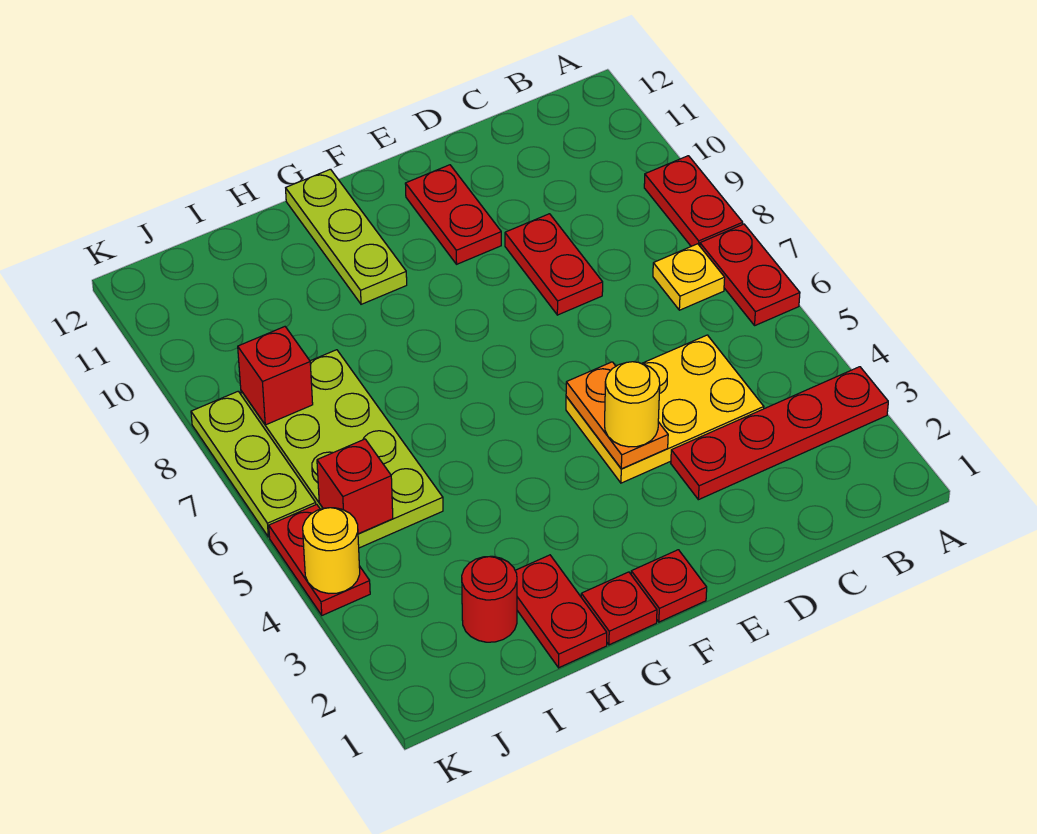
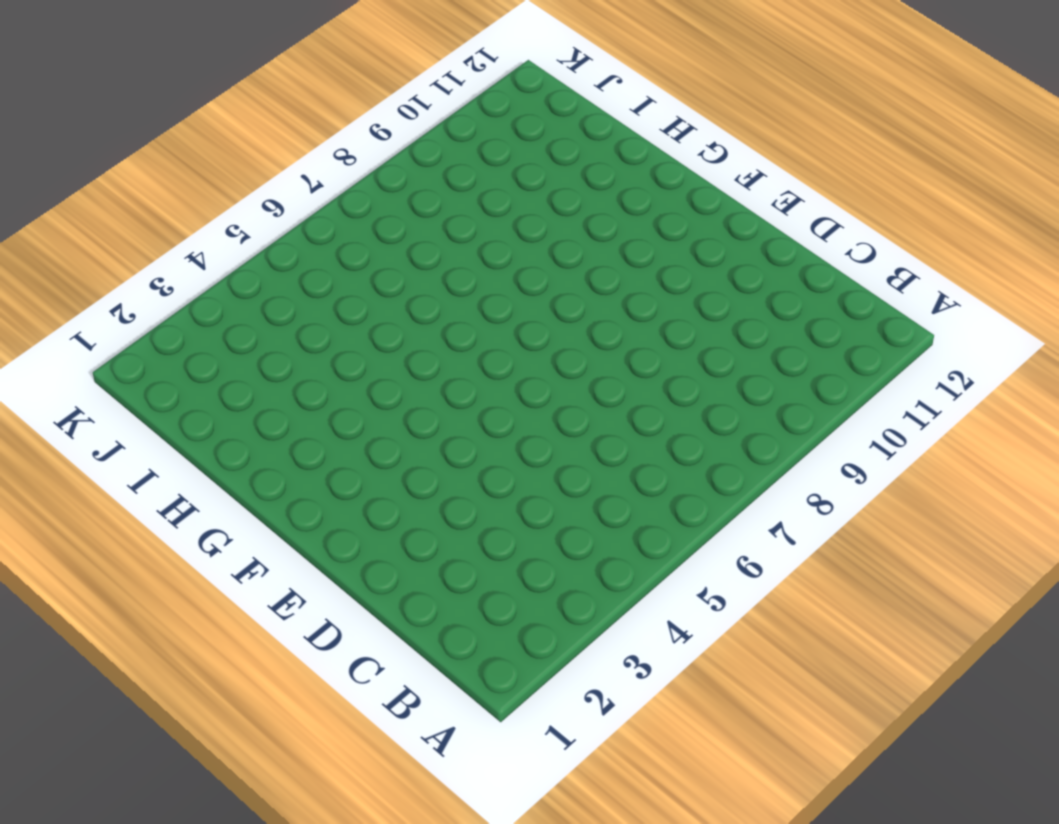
none -> red plate A3:D3 level 1
none -> red plate A6:A7 level 1
none -> red plate A8:A9 level 1

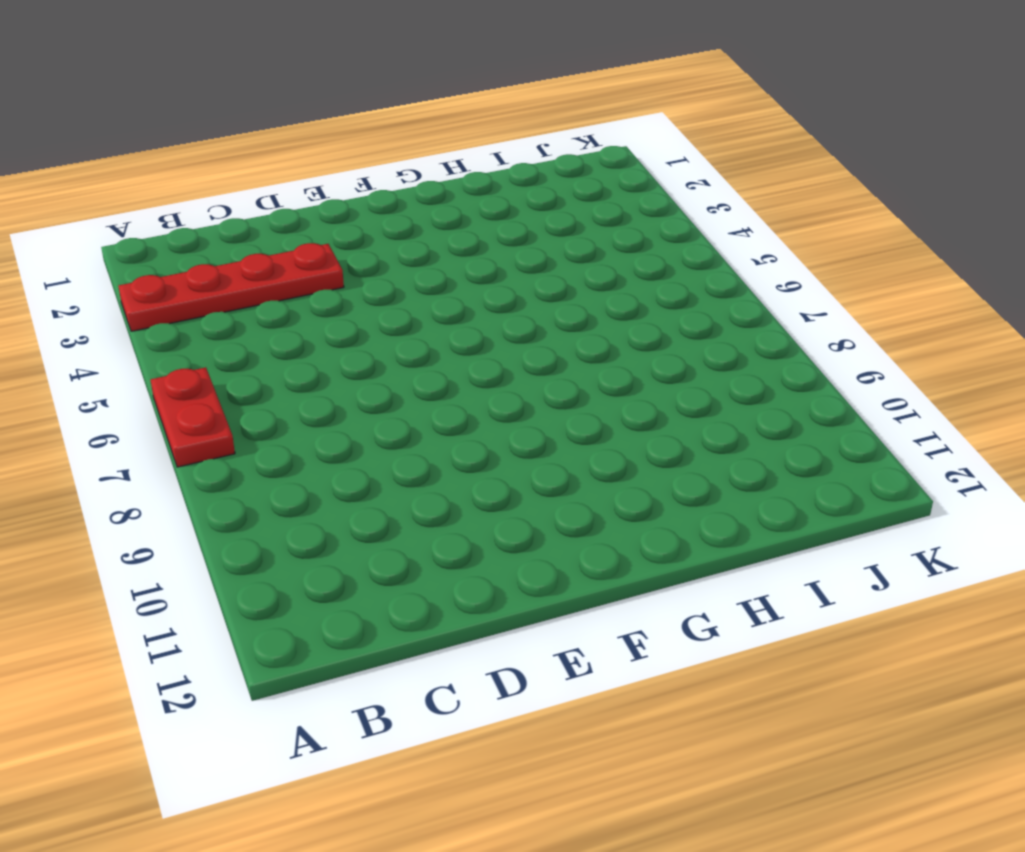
none -> red plate A8:A9 level 1
none -> yellow plate B7 level 1
none -> yellow plate C4:E5 level 1

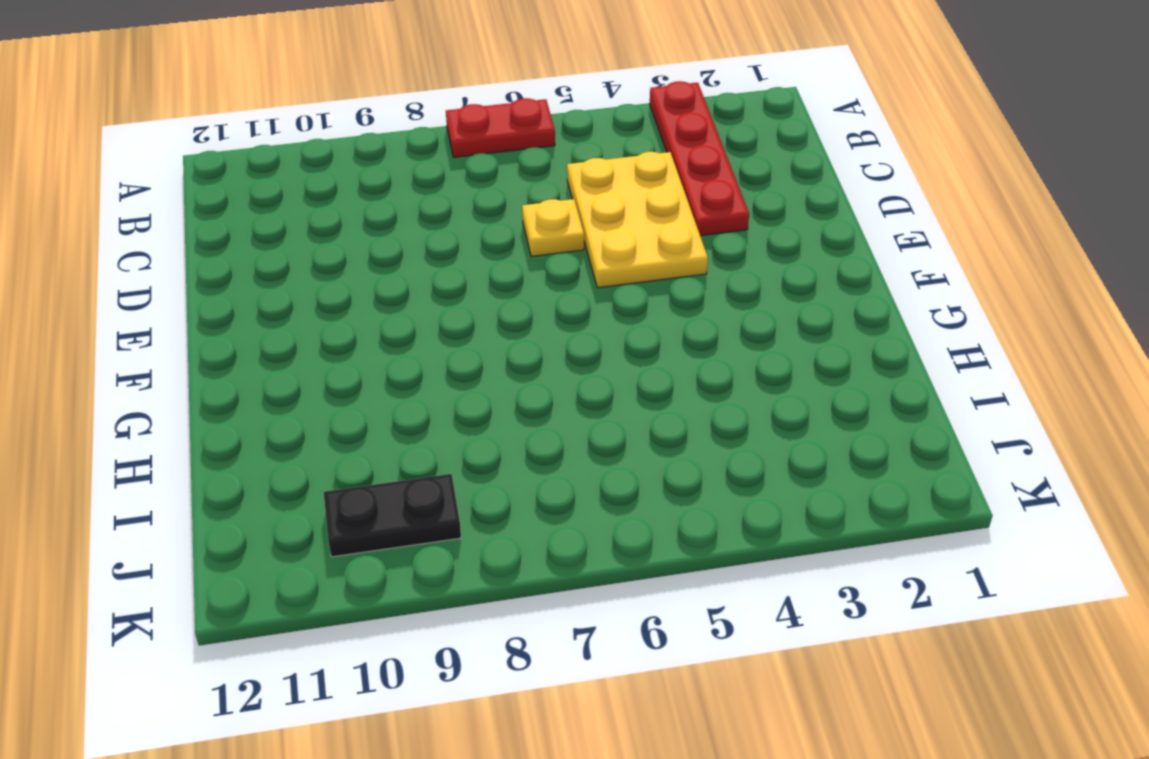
yellow plate D6 level 1 -> yellow plate B7 level 1
black plate J9:J10 level 1 -> none
none -> red plate A8:A9 level 1
none -> red plate D8:D9 level 1
none -> red plate E10:E11 level 1

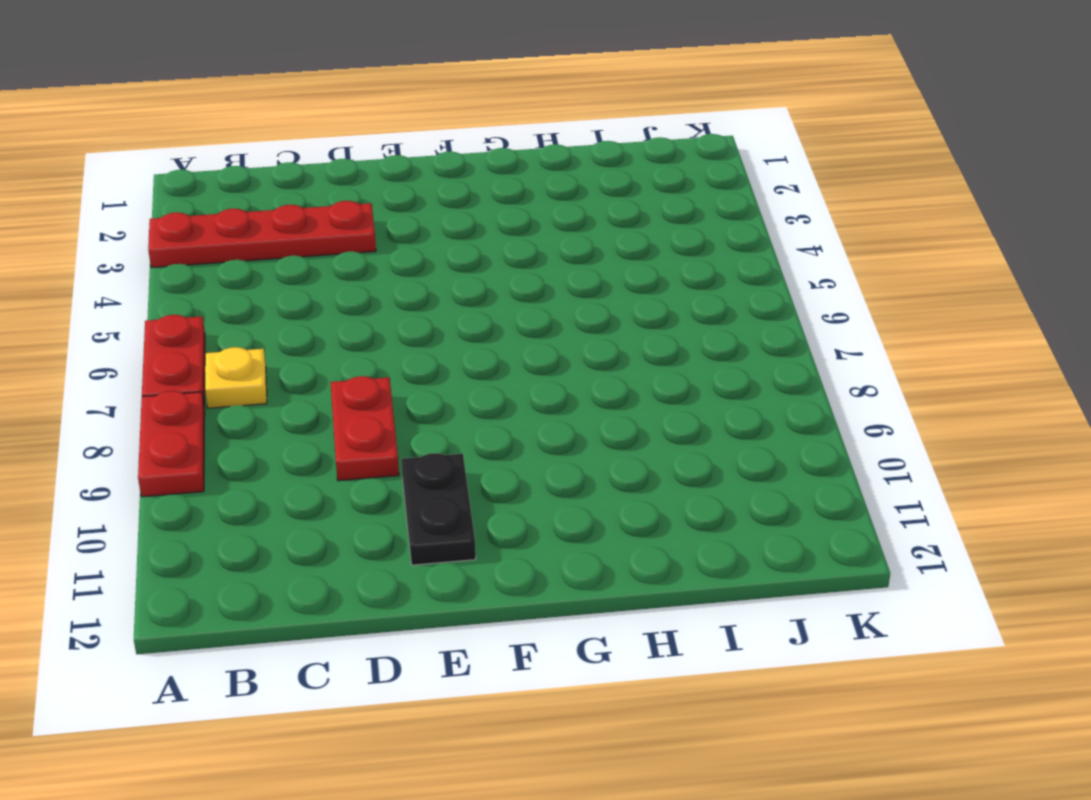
black plate E10:E11 level 1 -> red plate E10:E11 level 1
none -> yellow plate C4:E5 level 1
none -> red plate F1 level 1
none -> red plate G1 level 1

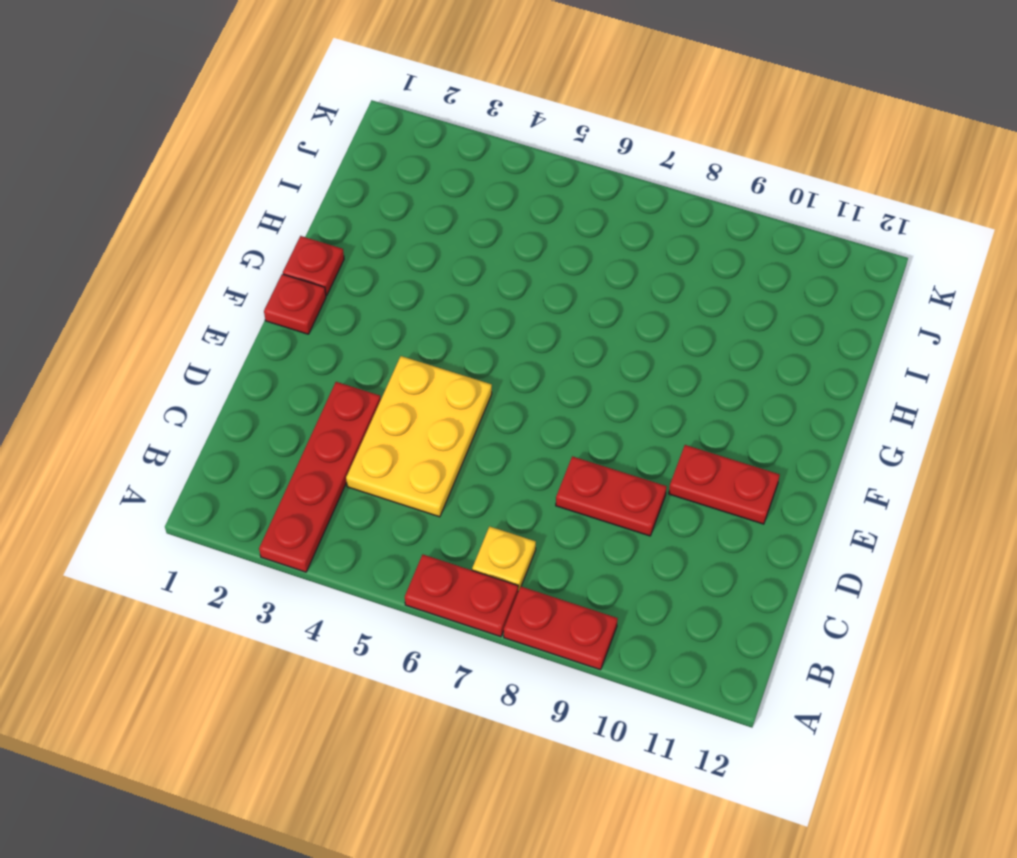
none -> lime plate G10:G12 level 1
none -> red plate H1:H2 level 1
none -> red round brick I2 level 1

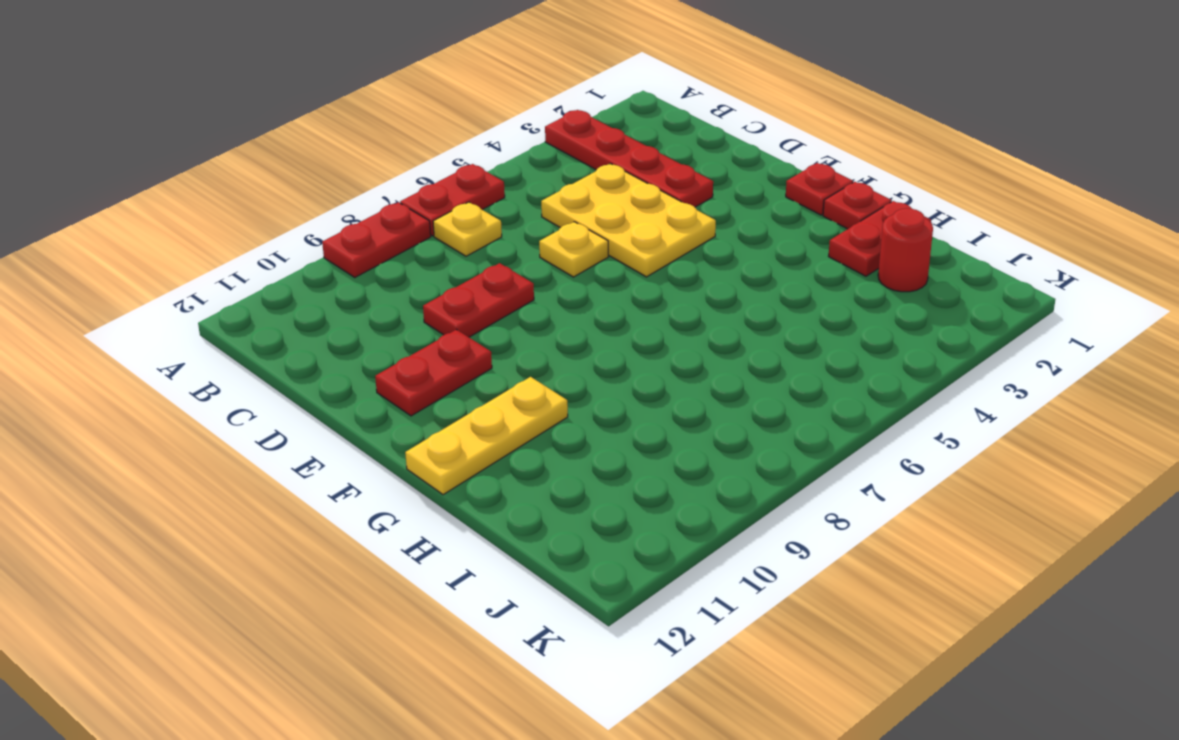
yellow plate D6 level 1 -> none
yellow plate G10:G12 level 1 -> lime plate G10:G12 level 1
none -> lime plate I5:J8 level 1
none -> red plate K4:K5 level 1
none -> lime plate K6:K8 level 1

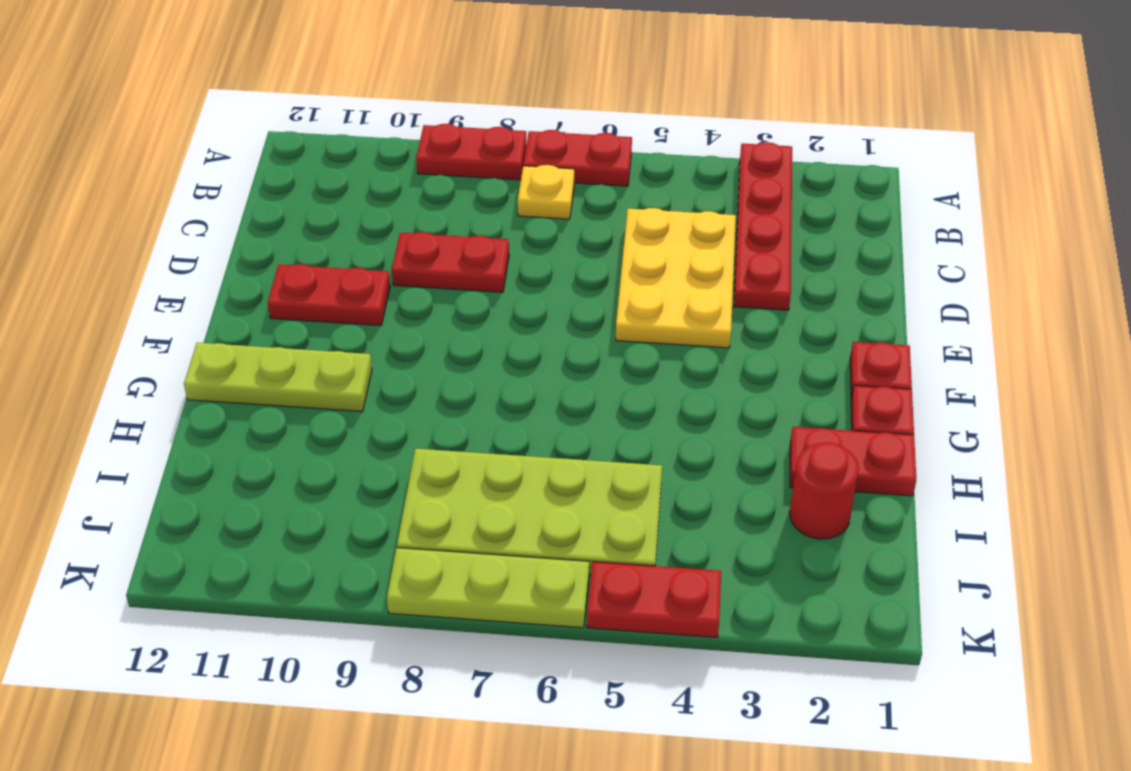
none -> orange plate E4:E5 level 2
none -> red brick J5 level 2
none -> red brick J8 level 2

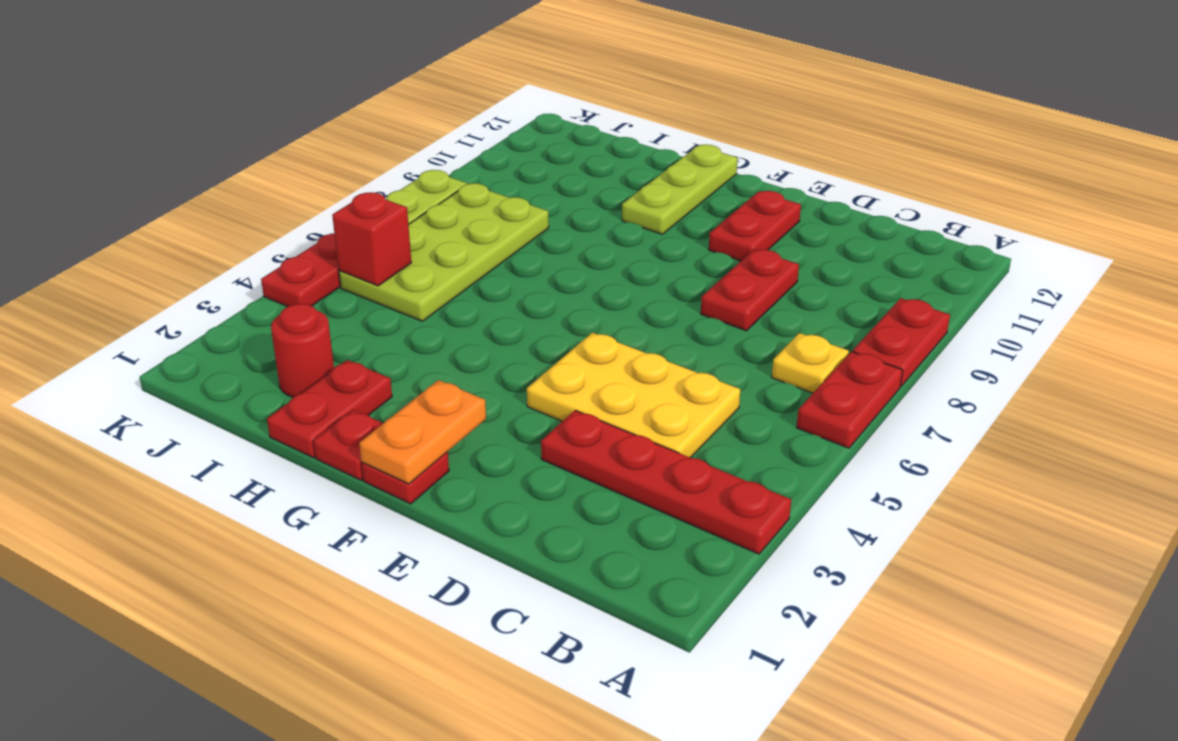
orange plate F1:F2 level 2 -> orange plate E4:E5 level 2
none -> red brick J8 level 2
none -> yellow round brick K4 level 2
none -> yellow round brick E4 level 3

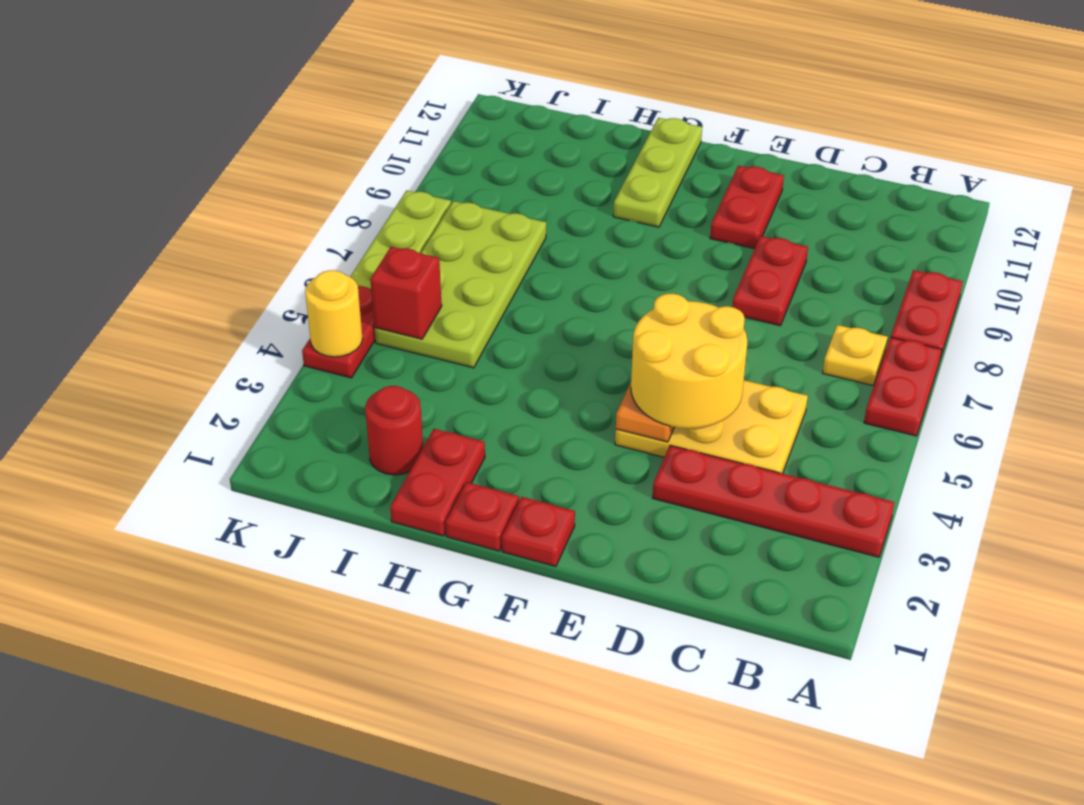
yellow round brick D4:E5 level 3 -> yellow round brick E4 level 3
none -> red brick J8 level 2

